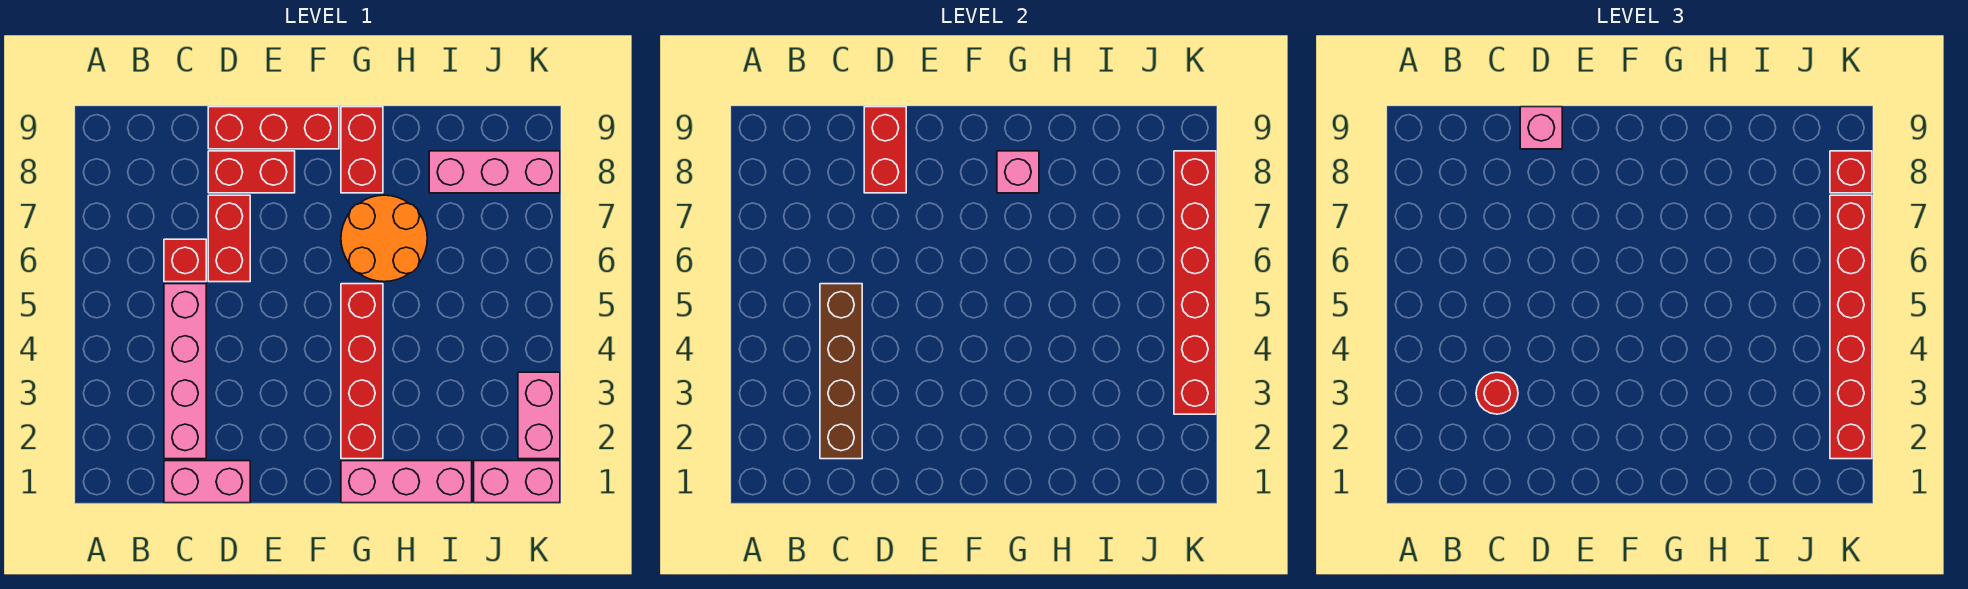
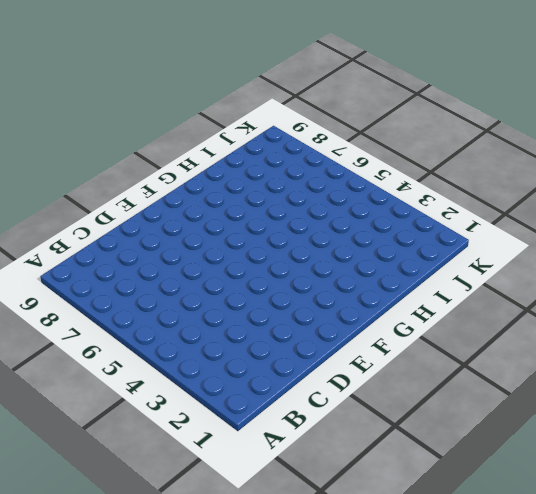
none -> pink brick C1:D1 level 1
none -> pink brick C2:C5 level 1
none -> red brick C6 level 1

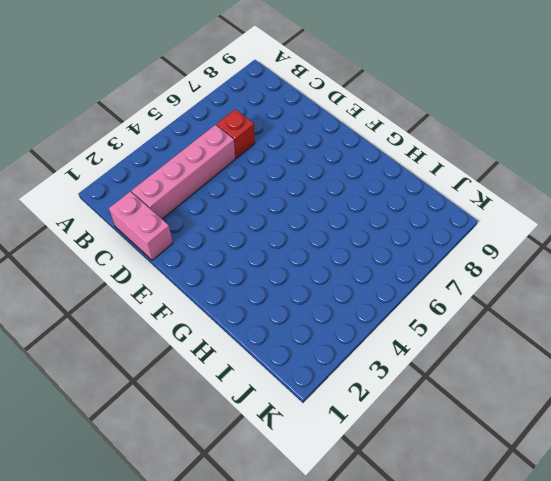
none -> red brick D6:D7 level 1
none -> red brick D8:E8 level 1
none -> red brick D9:F9 level 1

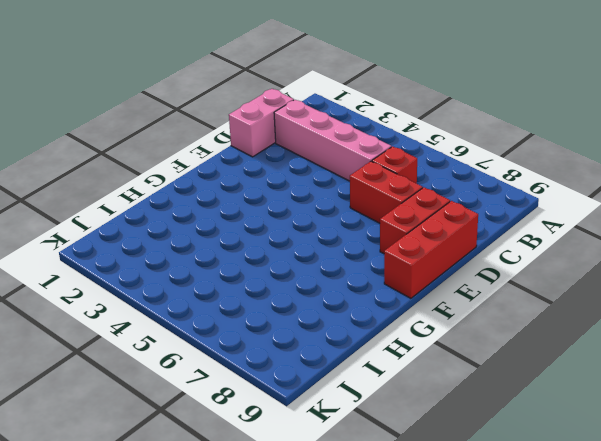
none -> pink brick G1:I1 level 1
none -> red brick G2:G5 level 1
none -> orange round brick G6:H7 level 1

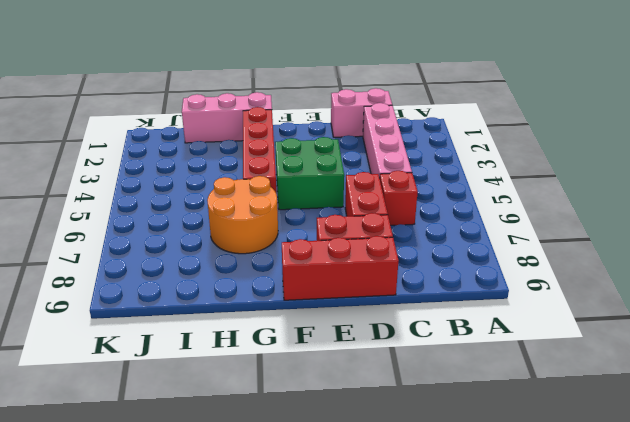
green brick E4:F5 level 1 -> none
none -> red brick G8:G9 level 1
none -> pink brick I8:K8 level 1
none -> pink brick J1:K1 level 1

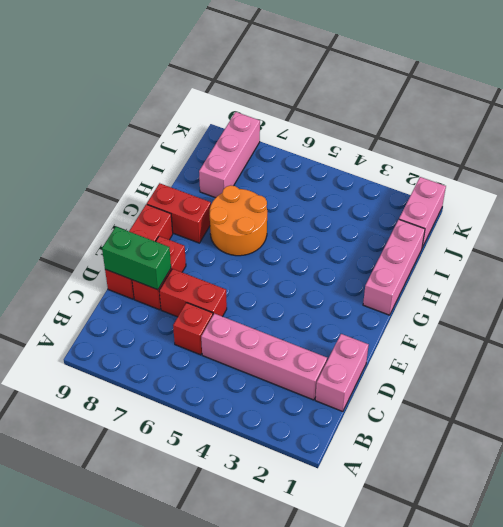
green brick D8:D9 level 2 -> red brick D8:D9 level 2
none -> red brick G2:G5 level 1
none -> pink brick K2:K3 level 1
none -> brown brick C2:C5 level 2

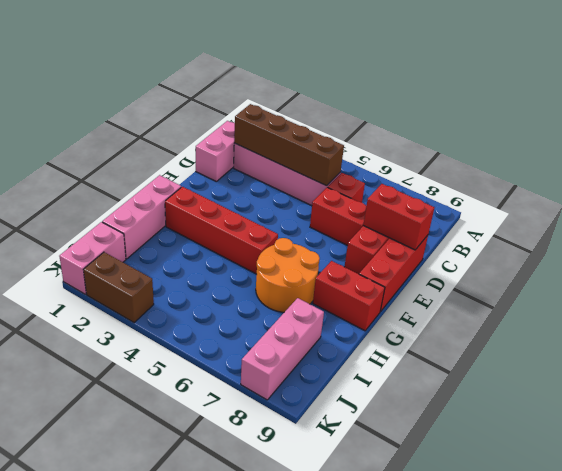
brown brick K2:K3 level 1 -> pink brick K2:K3 level 1
none -> pink brick G8 level 2
none -> red brick K3:K8 level 2
none -> red round brick C3 level 3

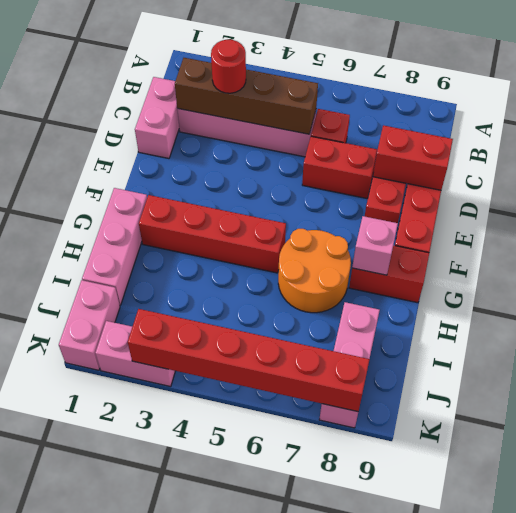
none -> pink brick D9 level 3
none -> red brick K2:K7 level 3
none -> red brick K8 level 3

